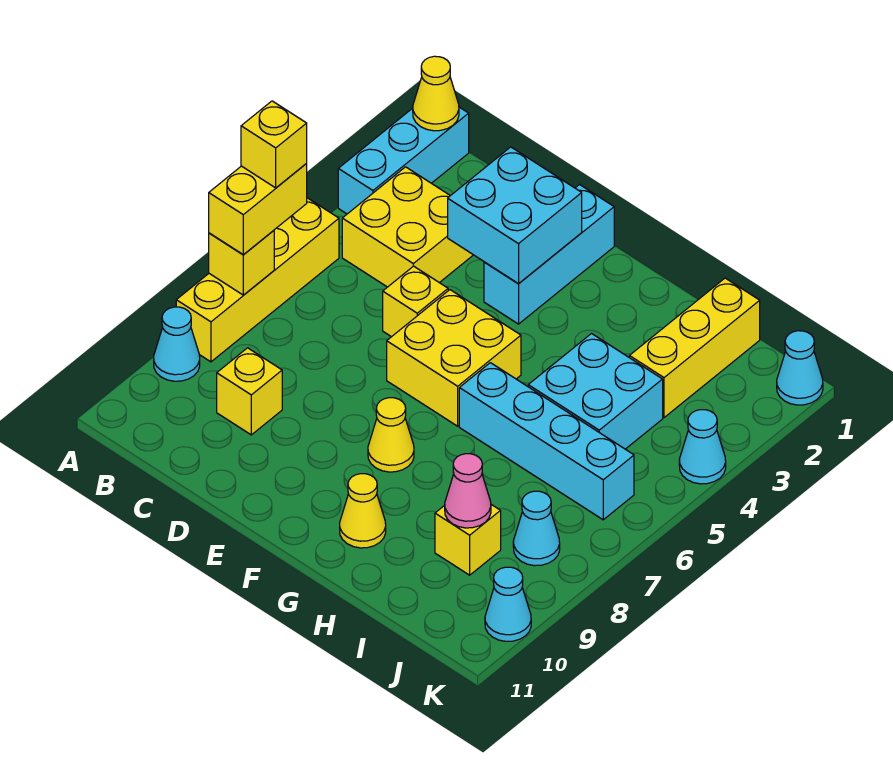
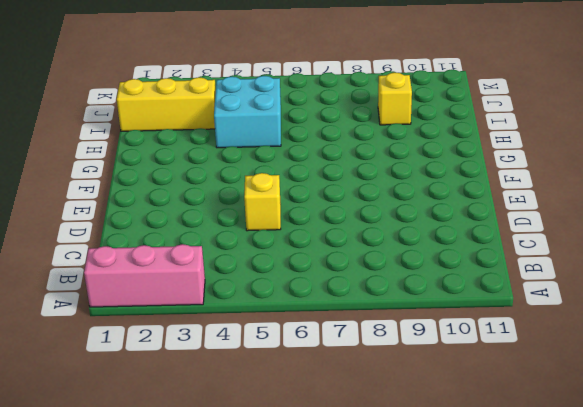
pink brick A1:A3 level 1 -> cyan brick A1:A3 level 1
none -> yellow brick A5:A8 level 1
none -> cyan cone A9 level 1
none -> yellow brick B3:C4 level 1

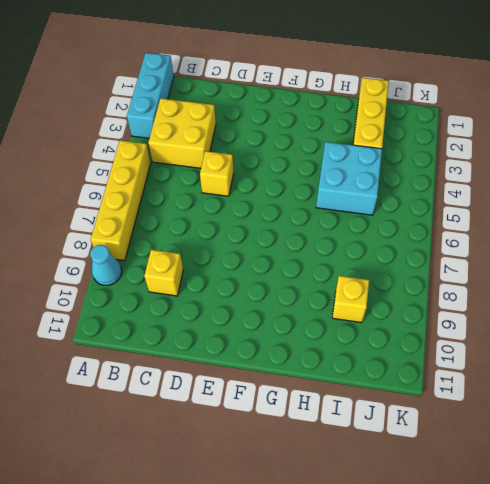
none -> cyan brick E1:E3 level 1
none -> yellow brick E5:F6 level 1
none -> yellow cone F8 level 1

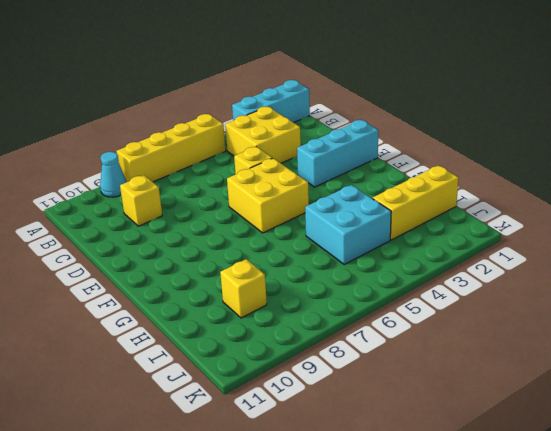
none -> yellow cone F8 level 1
none -> cyan brick G6:J6 level 1
none -> yellow cone G10 level 1

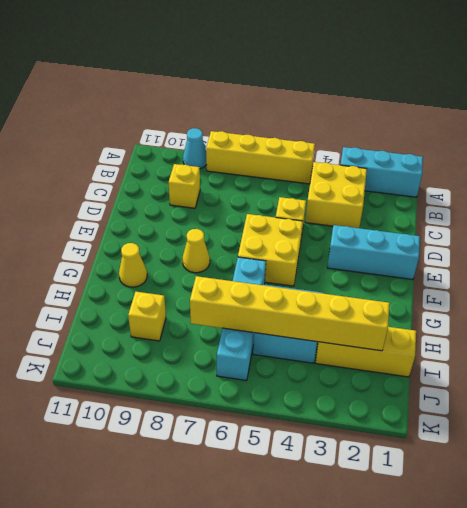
yellow brick I2:I7 level 2 -> none
none -> cyan cone J8 level 1
none -> cyan cone K1 level 1
none -> cyan cone K4 level 1

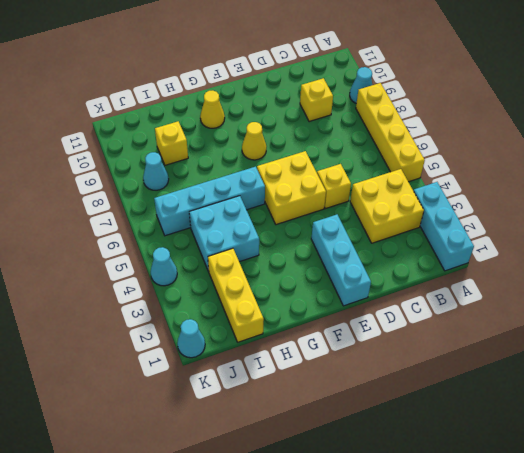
none -> cyan cone K10 level 1
none -> yellow cone A1 level 2
none -> yellow brick A7 level 2

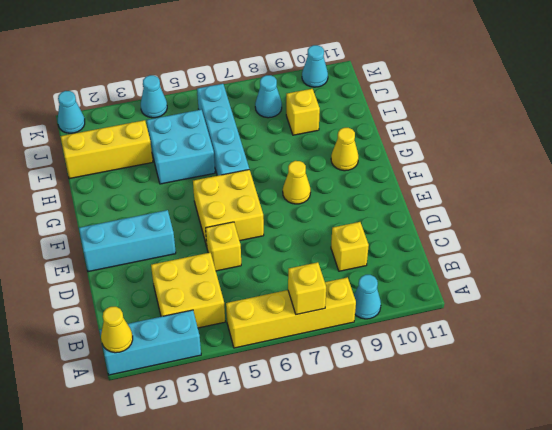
none -> cyan brick D2:E3 level 2
none -> pink cone I9 level 2
none -> yellow brick A6:A7 level 3

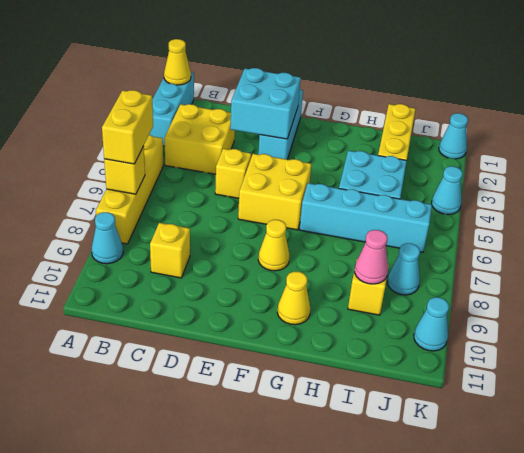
none -> yellow brick A6 level 4

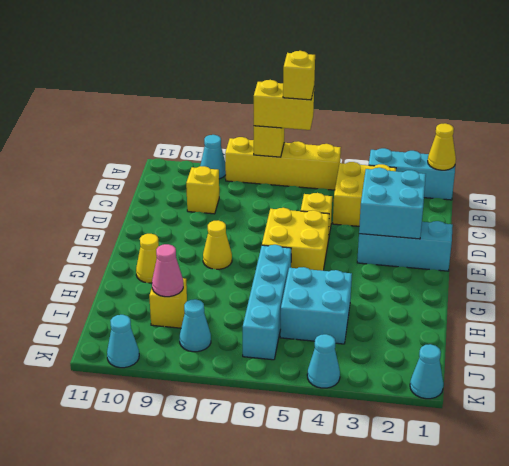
none -> yellow brick I1:I3 level 1

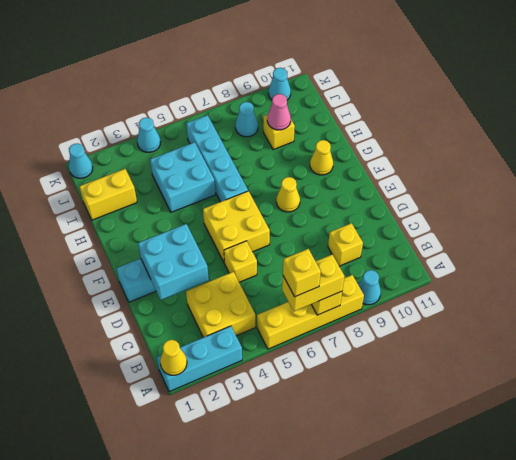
yellow brick I1:I2 level 1 -> yellow brick I1:I3 level 1

